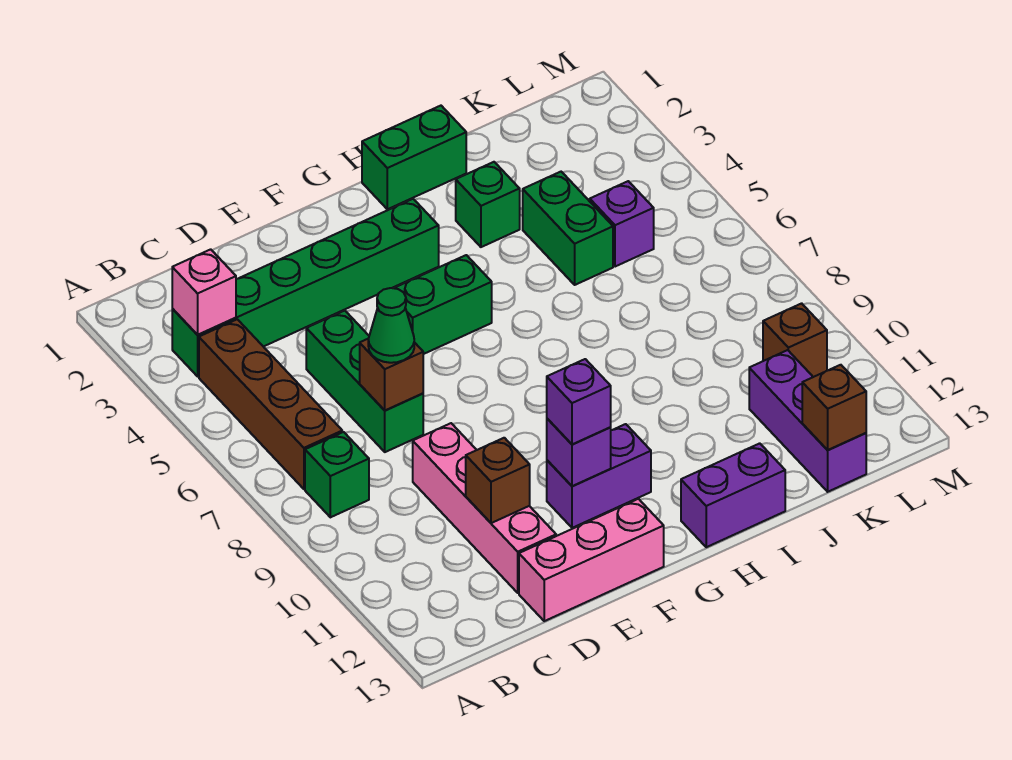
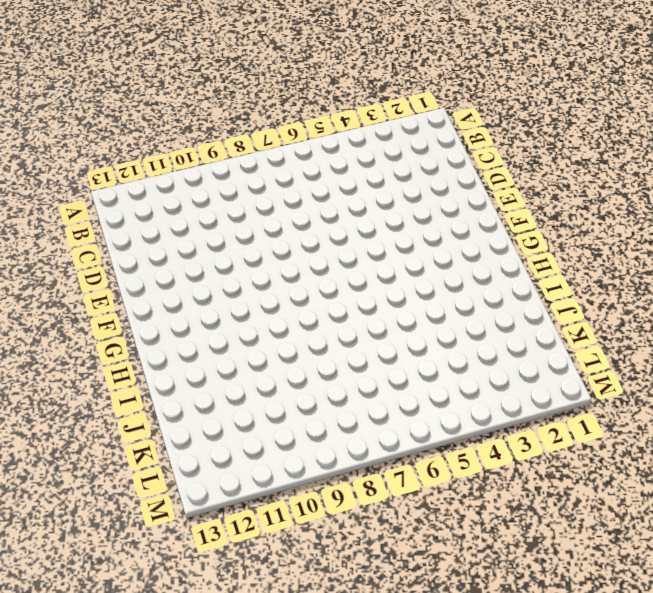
none -> green brick B3:G3 level 1
none -> brown brick B4:B7 level 1
none -> green brick B8 level 1

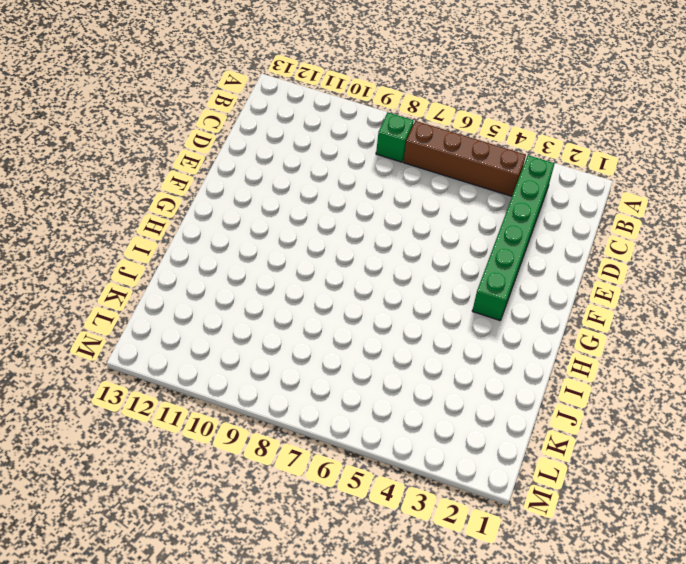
none -> green brick D5:D7 level 1
none -> pink brick D9:D12 level 1
none -> pink brick D13:F13 level 1

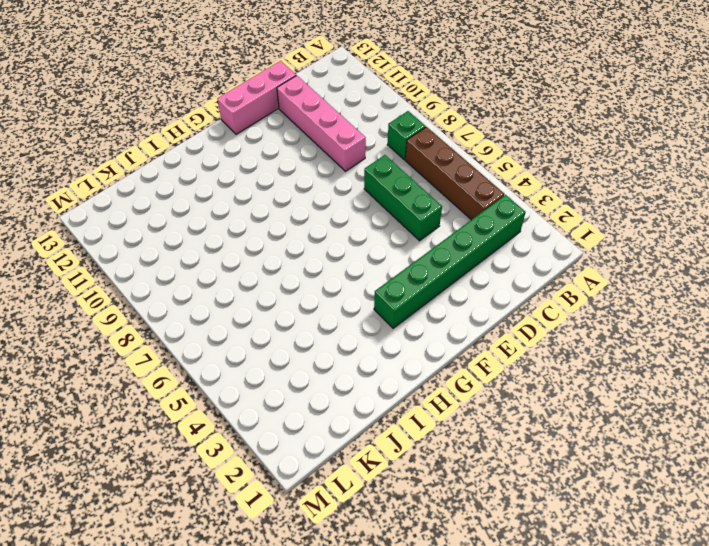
none -> green brick F5:G5 level 1
none -> purple brick F11:G11 level 1
none -> green brick H1:I1 level 1

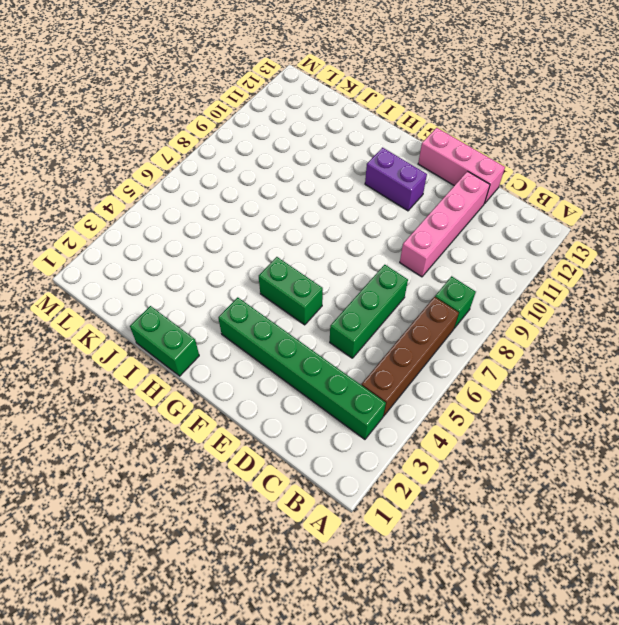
none -> purple brick H13:I13 level 1
none -> green brick I3 level 1
none -> green brick J4:J5 level 1

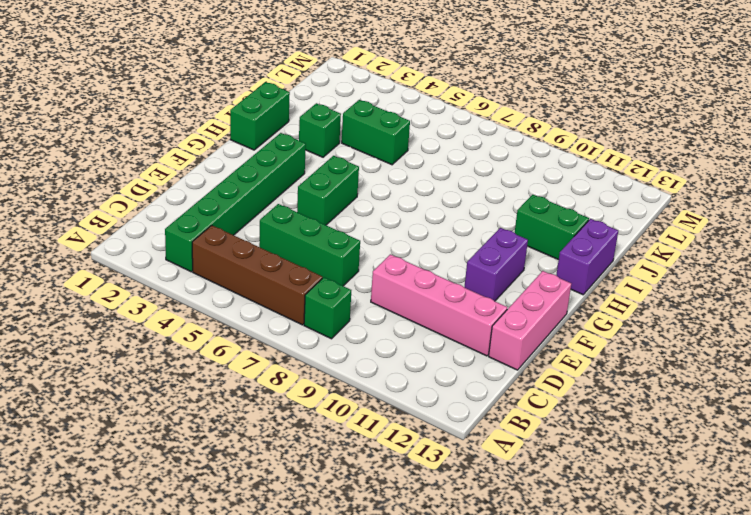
green brick I11:I12 level 1 -> none
none -> purple brick K5 level 1
none -> purple brick K11:K13 level 1
none -> brown brick L10 level 1

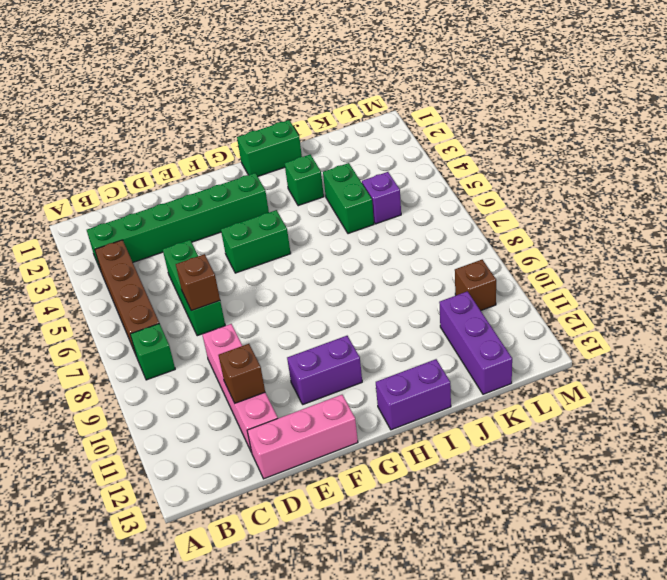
none -> pink brick B3 level 2
none -> purple brick F11 level 2
none -> brown brick K13 level 2

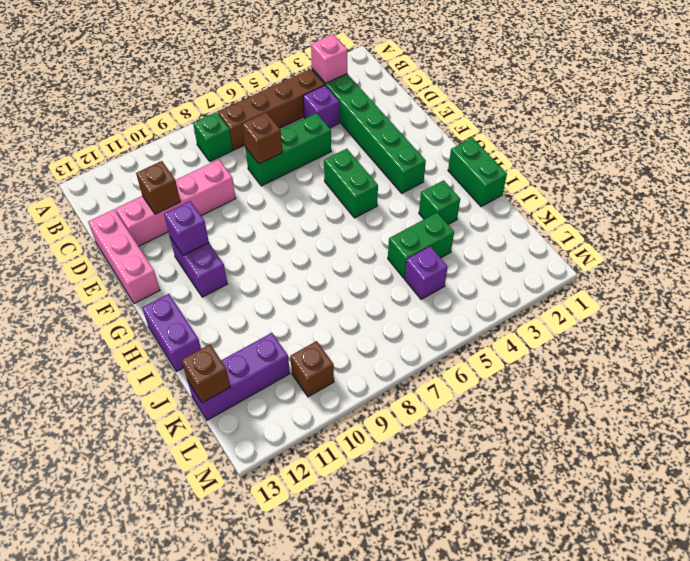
purple brick C4 level 1 -> purple brick F11 level 3
none -> green cone D7 level 3

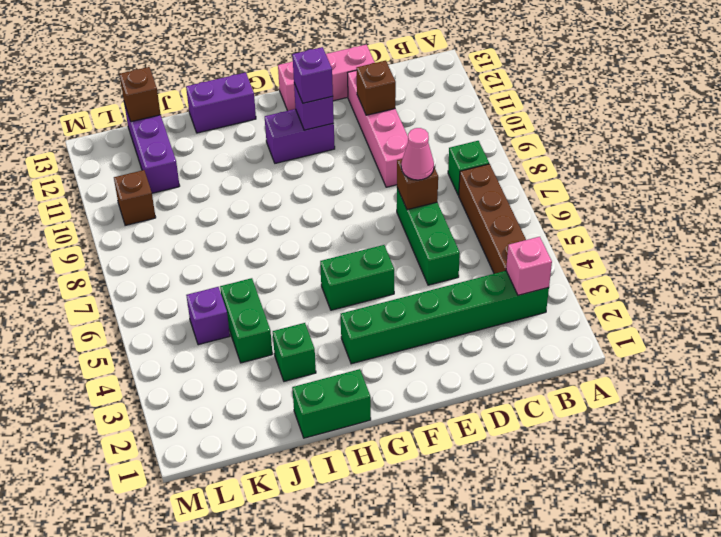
pink cone D7 level 3 -> green cone D7 level 3

